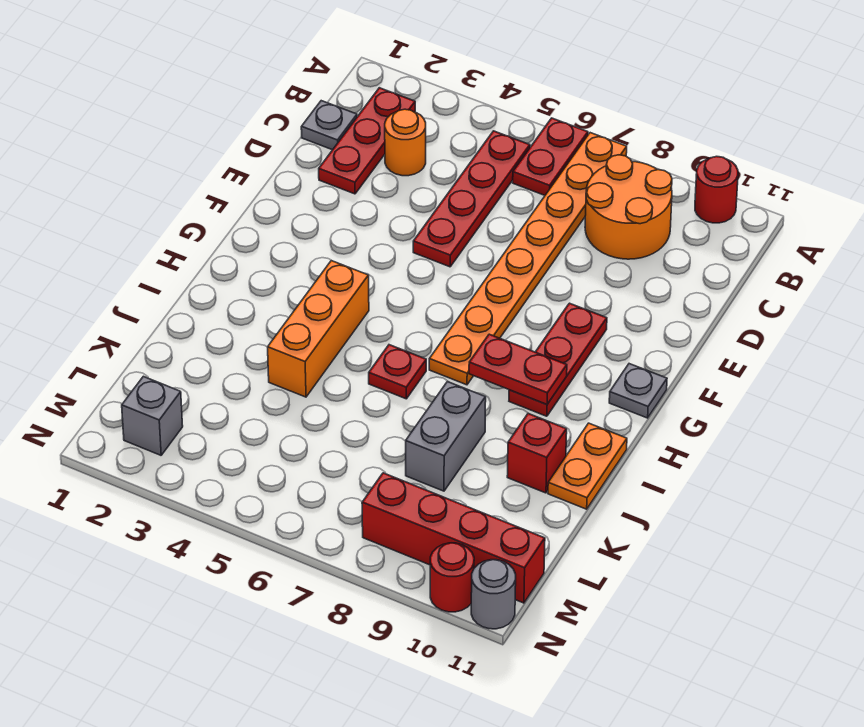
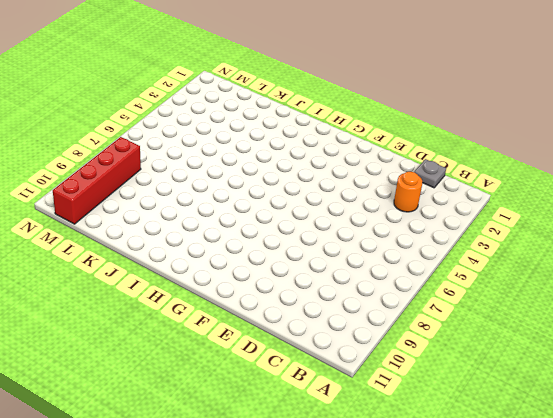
none -> red plate A6:B6 level 1
none -> orange plate A7:H7 level 1
none -> red round brick A10 level 1

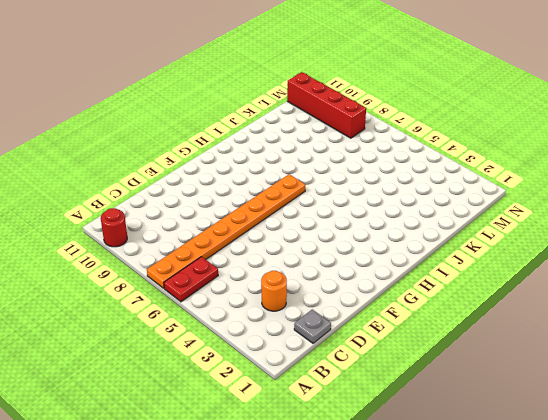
none -> red plate B2:D2 level 1
none -> red plate B5:E5 level 1
none -> orange round brick B8:C9 level 1

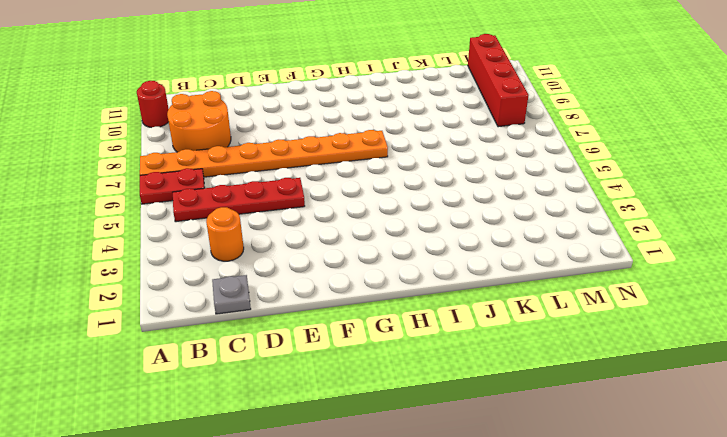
none -> red plate B2:D2 level 1
none -> red plate F9:H9 level 1
none -> grey plate G11 level 1

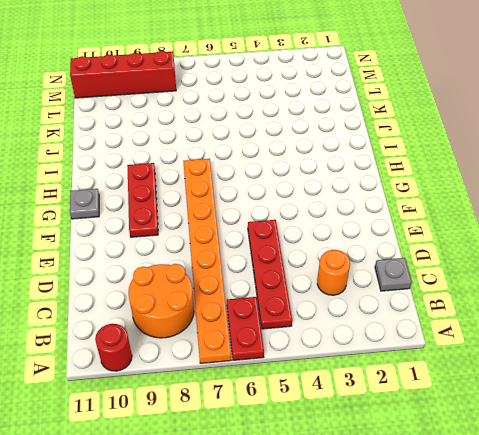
none -> red plate B2:D2 level 1
none -> orange brick H4:J4 level 1
none -> red plate I6 level 1

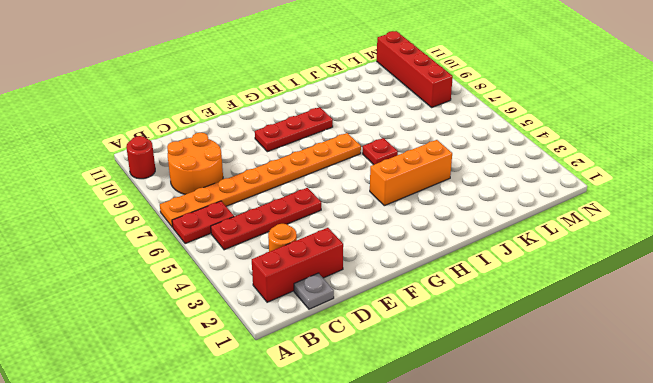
red brick B2:D2 level 1 -> red plate B2:D2 level 1
none -> grey plate G11 level 1
none -> orange plate I11:J11 level 1
none -> grey brick J8:K8 level 1

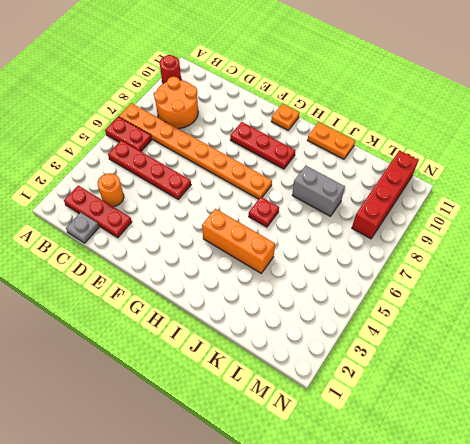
orange plate G11 level 1 -> grey plate G11 level 1
none -> red brick J10 level 1
none -> grey brick M2 level 1
none -> red round brick N10 level 1

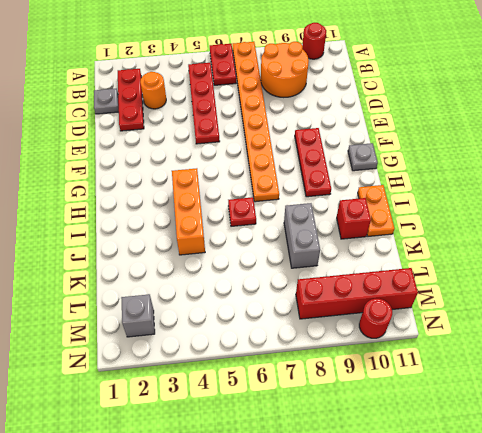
none -> grey round brick N11 level 1
none -> red plate H8:H9 level 2

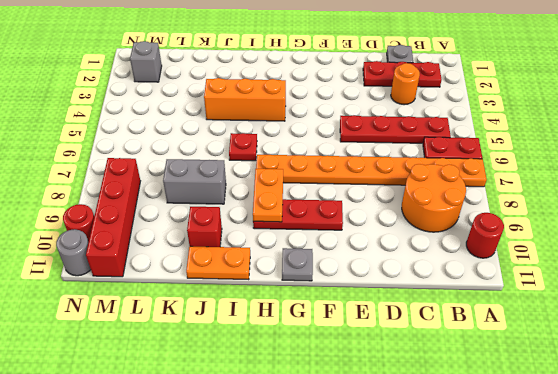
orange plate H8:H9 level 2 -> red plate H8:H9 level 2

